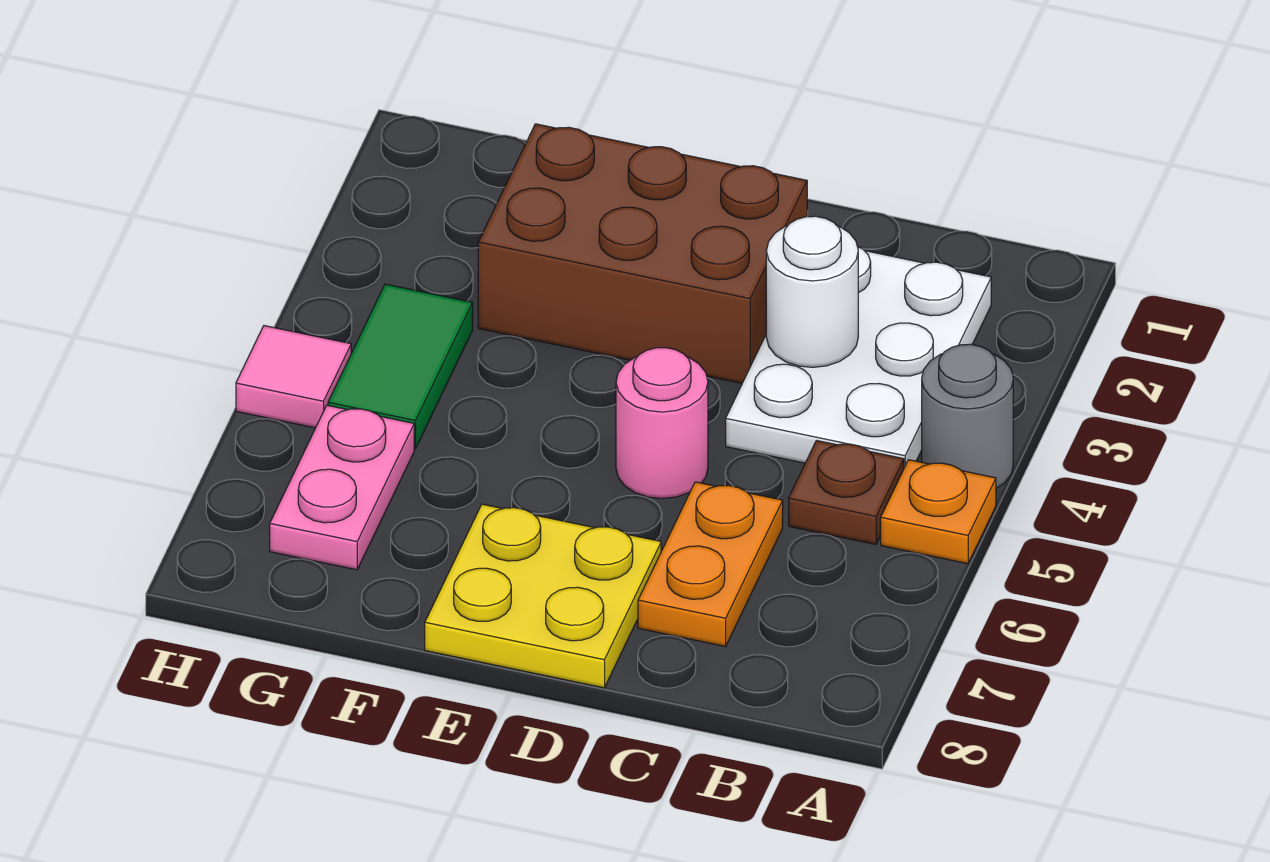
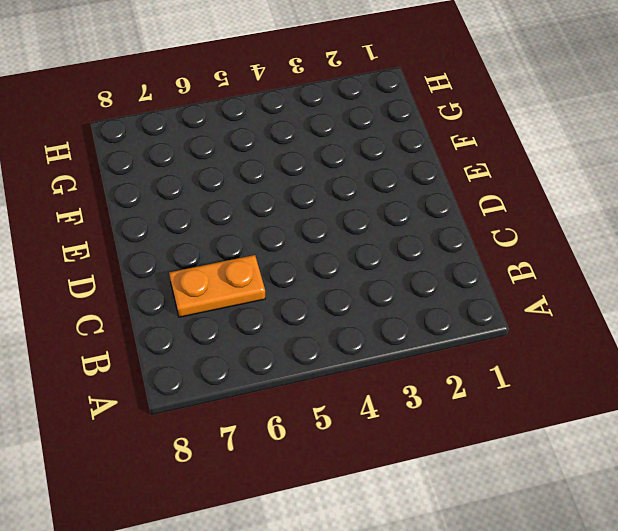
none -> grey round brick A4 level 1
none -> orange plate A5 level 1
none -> white plate B2:C4 level 1

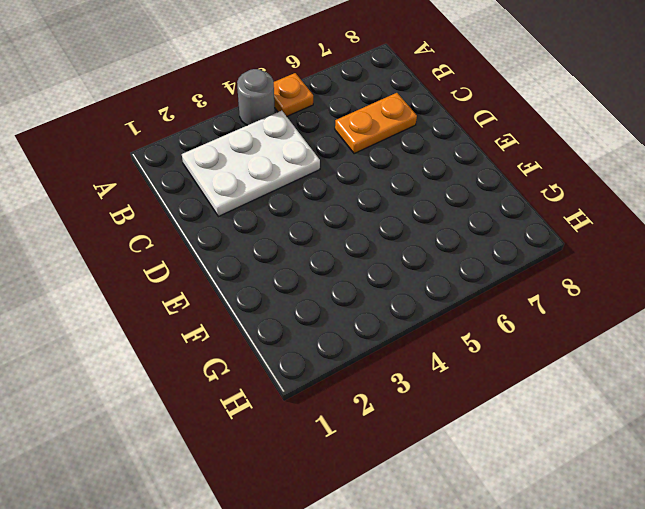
none -> brown plate B5 level 1
none -> brown brick D2:F3 level 1
none -> pink round brick D5 level 1

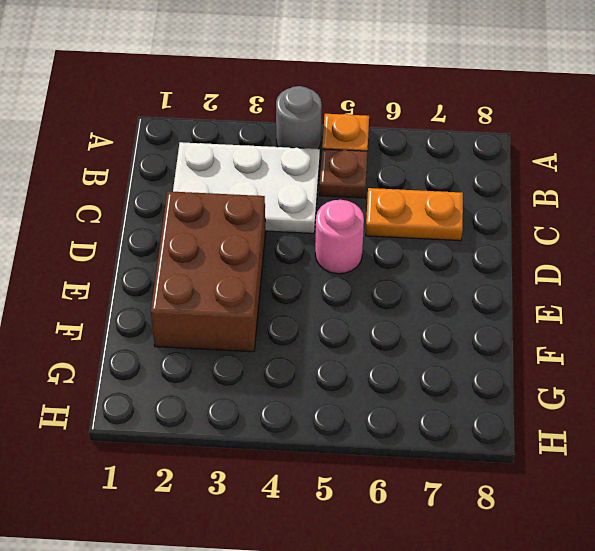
none -> yellow plate D7:E8 level 1
none -> green tile G4:G5 level 1
none -> pink plate G6:G7 level 1

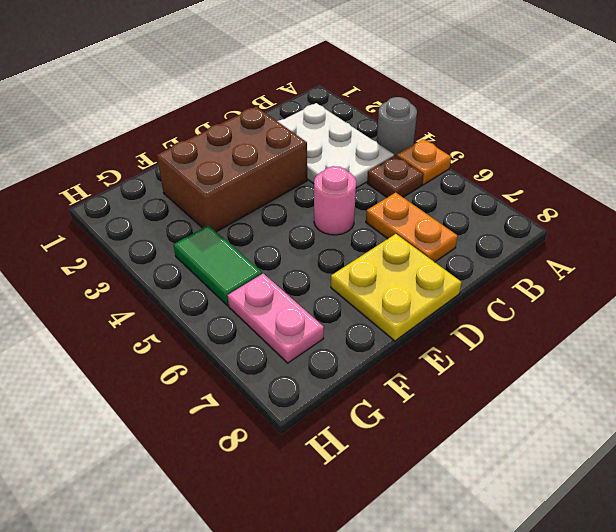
none -> pink tile H5 level 1
none -> white round brick C3 level 2

